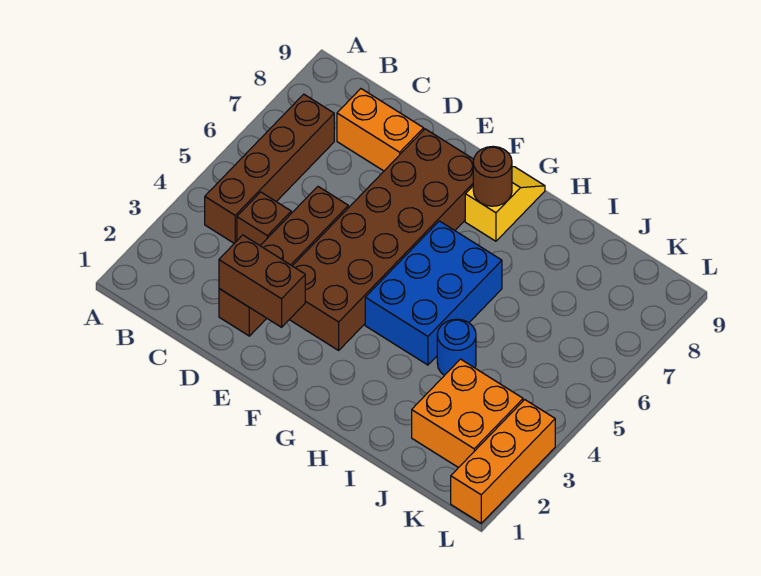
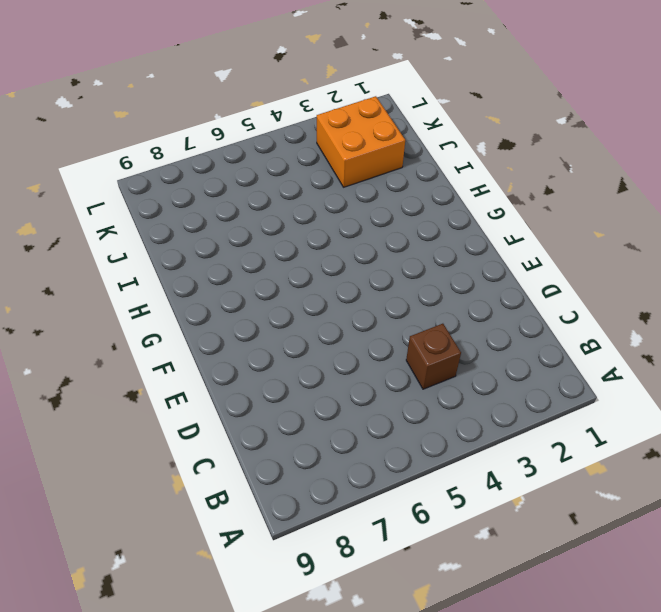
none -> brown brick B4:B7 level 1
none -> orange brick C8:D8 level 1
none -> brown brick D2:D5 level 1

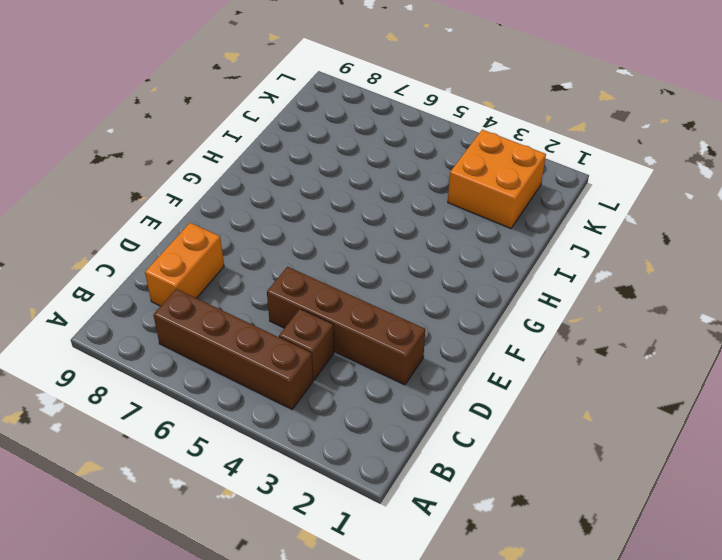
none -> brown brick E3:F8 level 1
none -> blue brick G4:H6 level 1
none -> yellow slope G8:G9 level 1 top 8

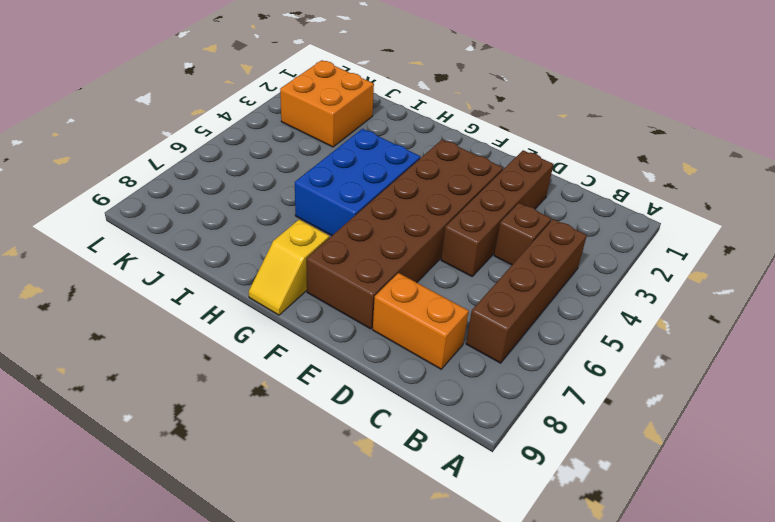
none -> blue round brick I4 level 1
none -> orange brick L1:L3 level 1
none -> brown brick D2:E2 level 2

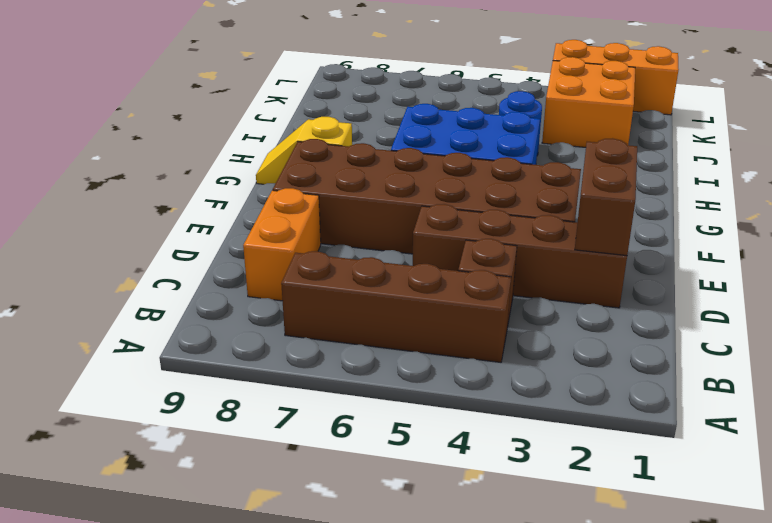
none -> brown round brick G8 level 2

